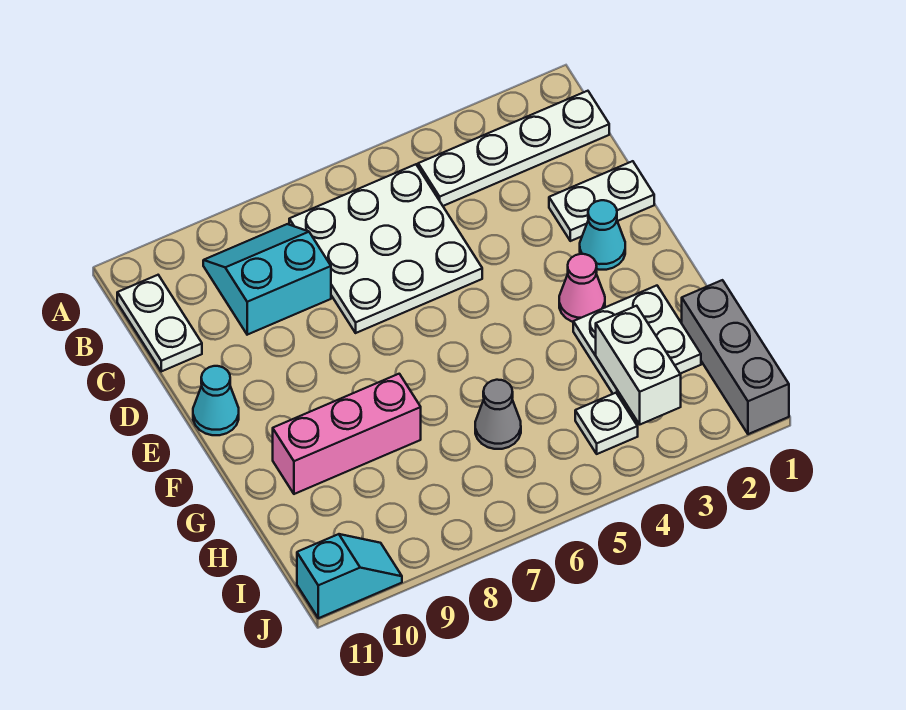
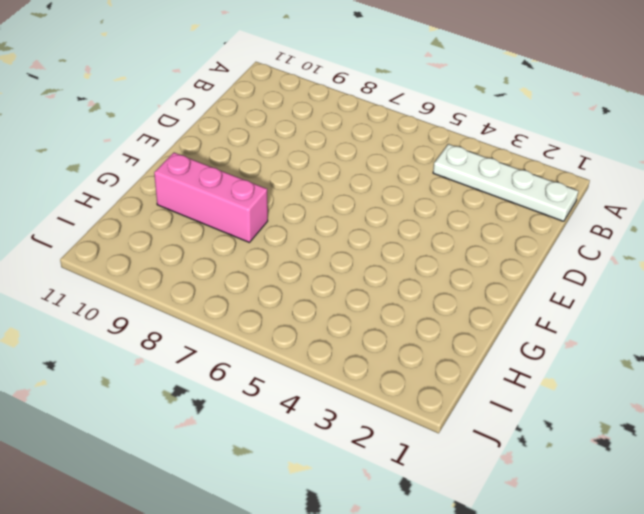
none -> white plate B5:D7 level 1
none -> cyan slope B8:C9 level 1 top C
none -> white plate B11:C11 level 1

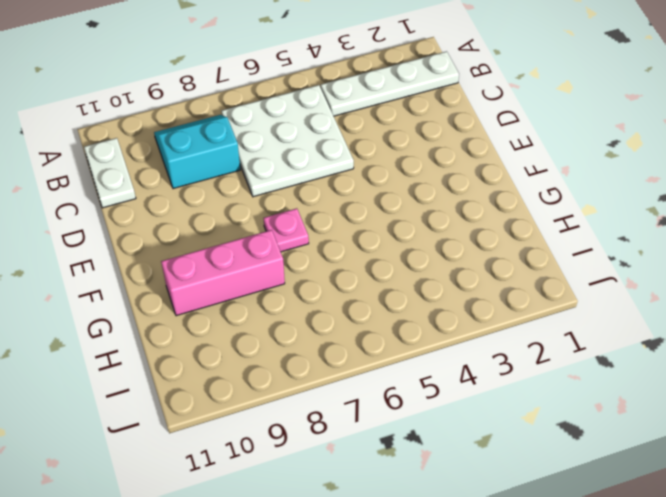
pink plate F7 level 1 -> none
none -> white plate D1:D2 level 1
none -> cyan cone E2 level 1
none -> cyan cone E11 level 1

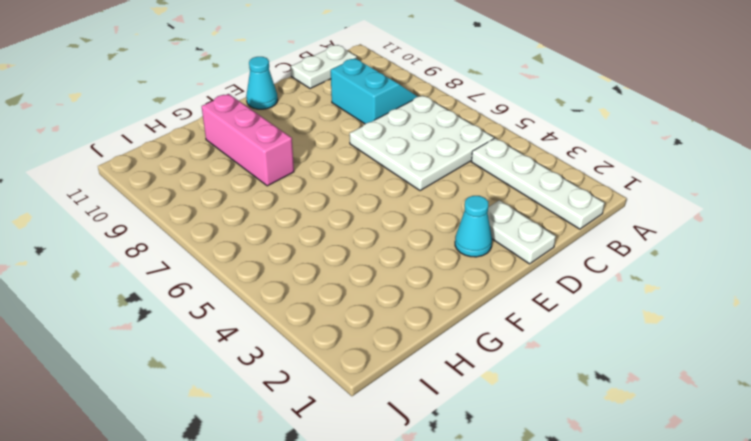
none -> pink cone F3 level 1
none -> white plate G2:H3 level 1
none -> grey brick H1:J1 level 1

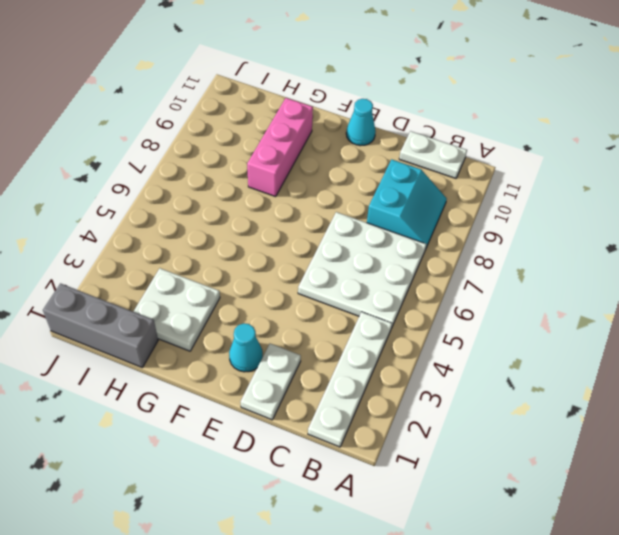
none -> pink cone F3 level 1
none -> grey cone H6 level 1
none -> white plate I4 level 1

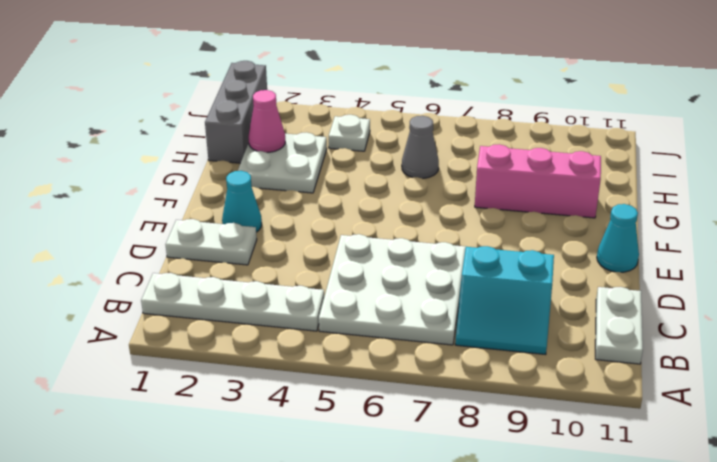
pink cone H2 level 2 -> pink cone F3 level 1
none -> cyan slope J10:J11 level 1 top 11
none -> white brick H3:I3 level 2

